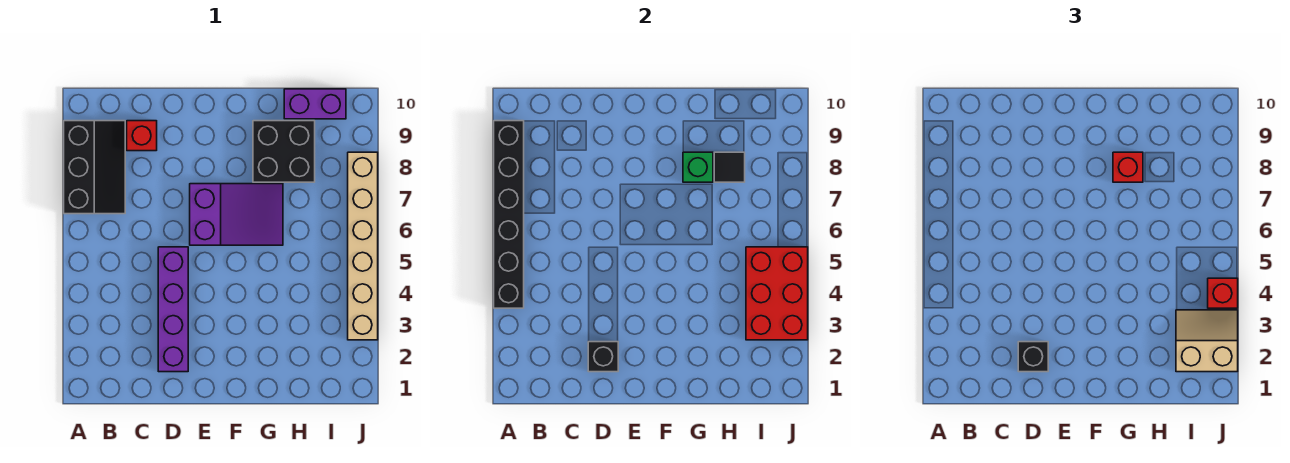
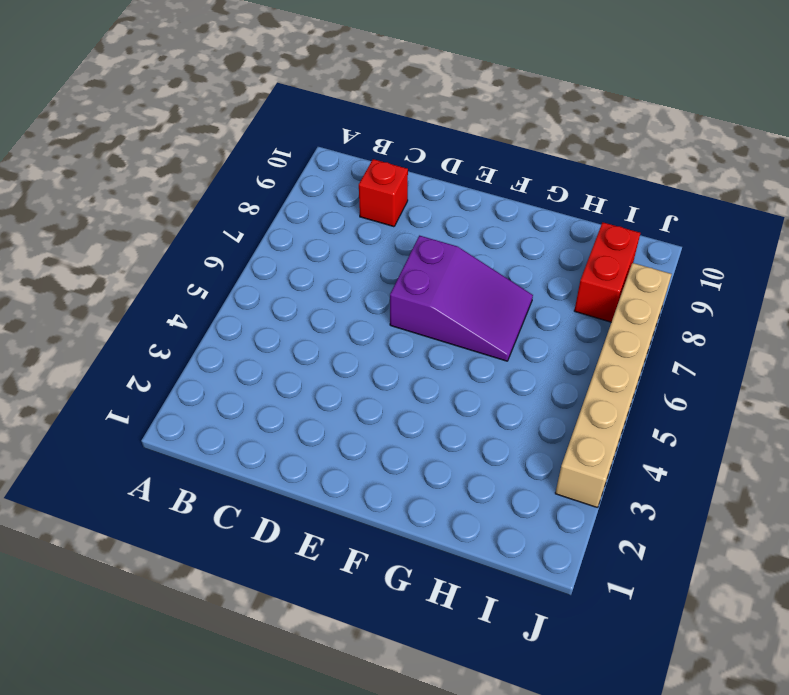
red brick I8:I9 level 1 -> none
none -> black slope A7:B9 level 1 top A
none -> purple brick D2:D5 level 1
none -> black brick G8:H9 level 1

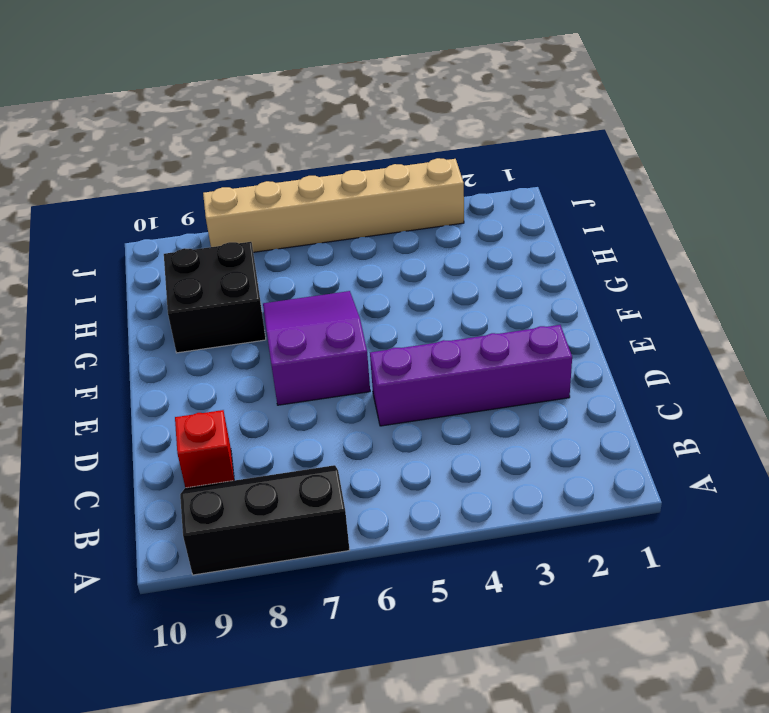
none -> purple brick H10:I10 level 1
none -> black brick A4:A9 level 2
none -> black brick D2 level 2

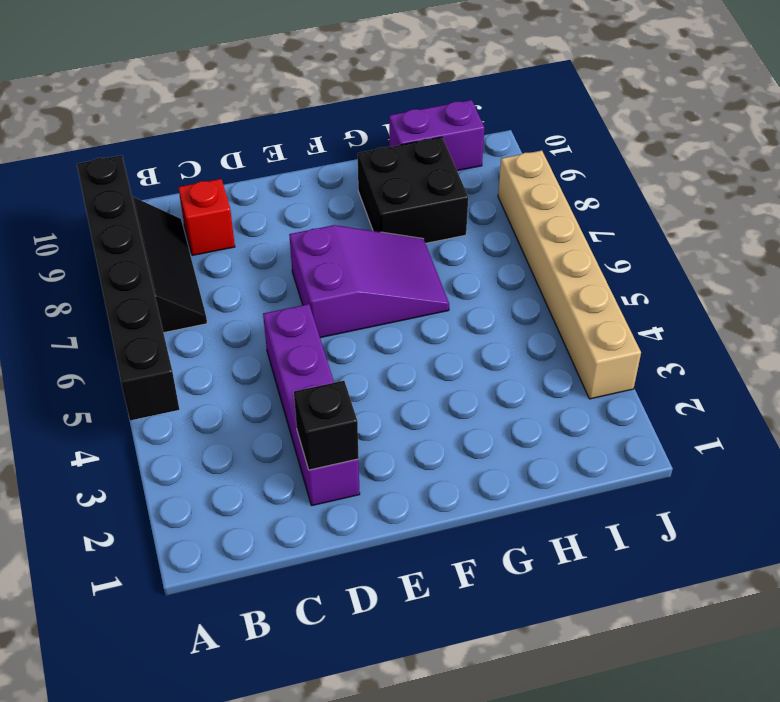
none -> green brick G8 level 2
none -> black tile H8 level 2
none -> red brick I3:J5 level 2

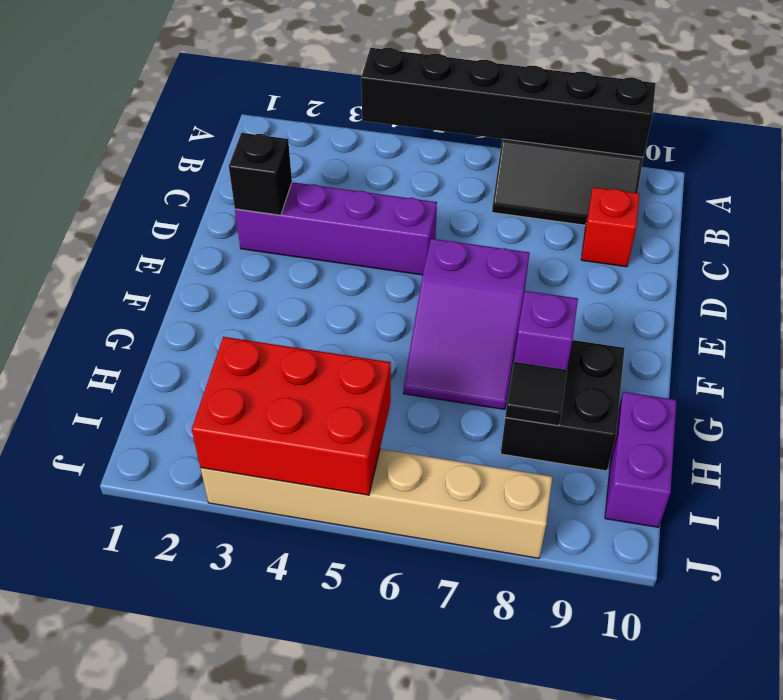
purple brick G8 level 2 -> green brick G8 level 2
none -> black brick D2 level 3
none -> red brick G8 level 3
none -> tan slope I2:J3 level 3 top 2

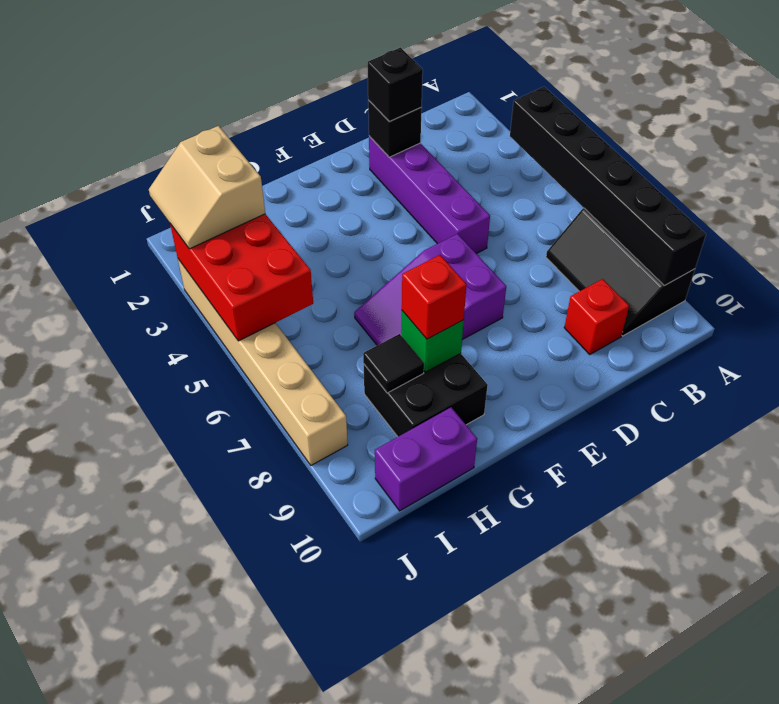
tan slope I2:J3 level 3 top I -> tan slope I2:J3 level 3 top 2
none -> red brick J4 level 3

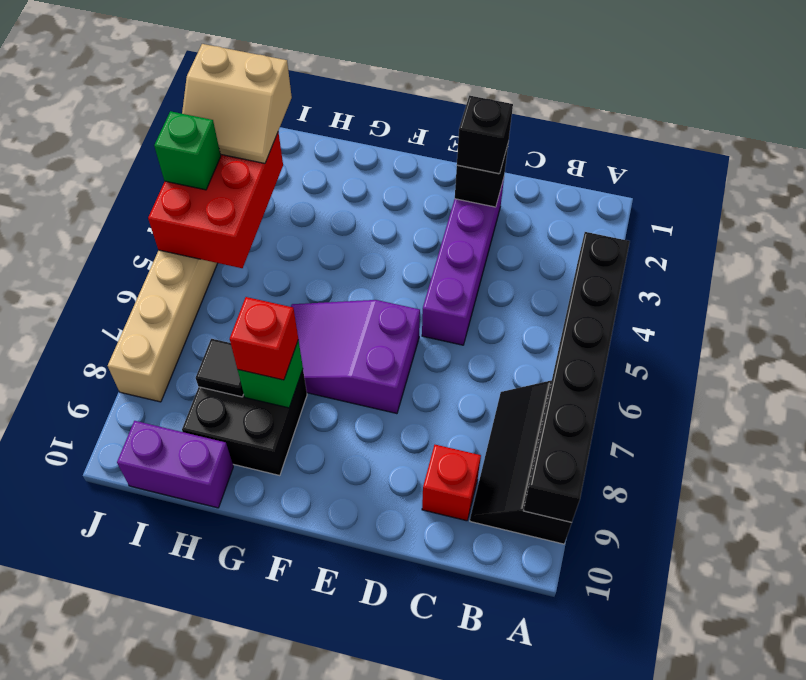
green brick J4 level 3 -> red brick J4 level 3

